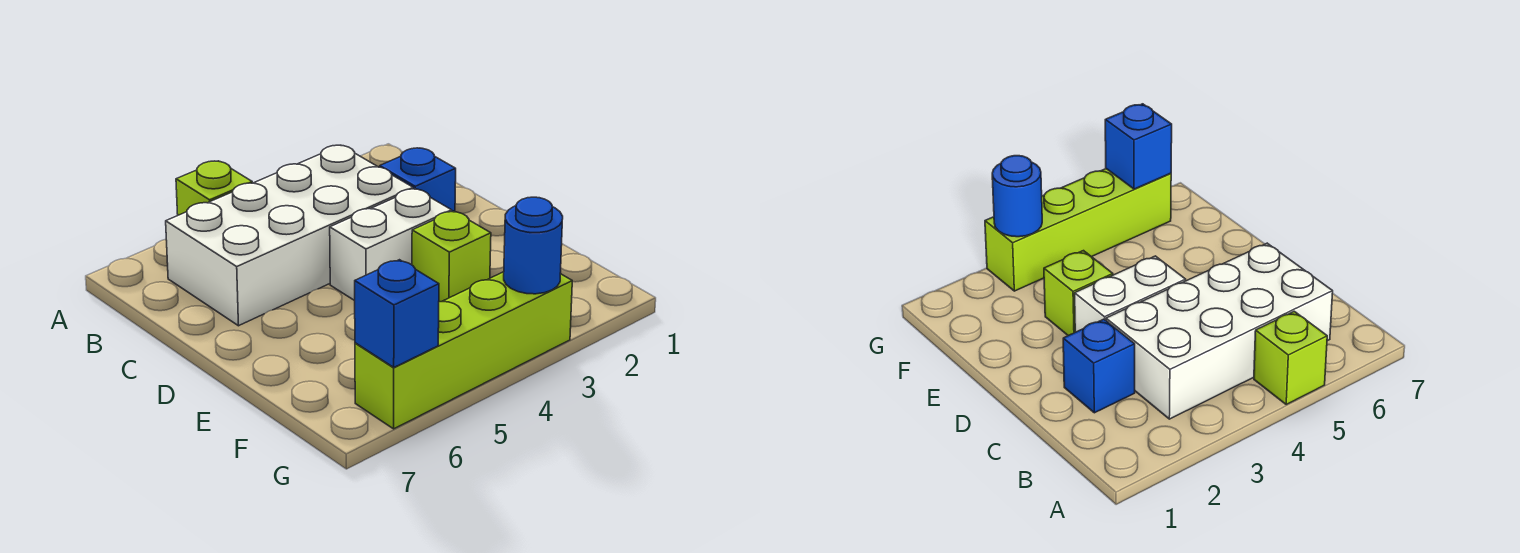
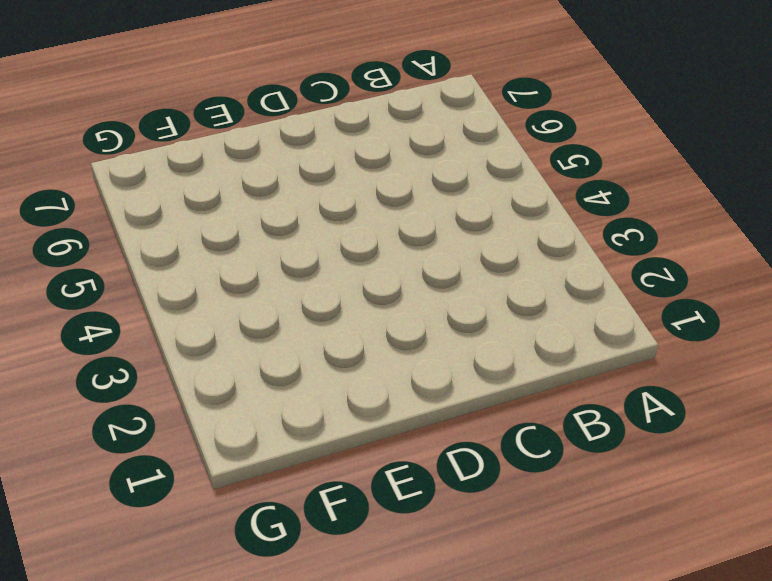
none -> lime brick A5 level 1
none -> white brick B3:C6 level 1

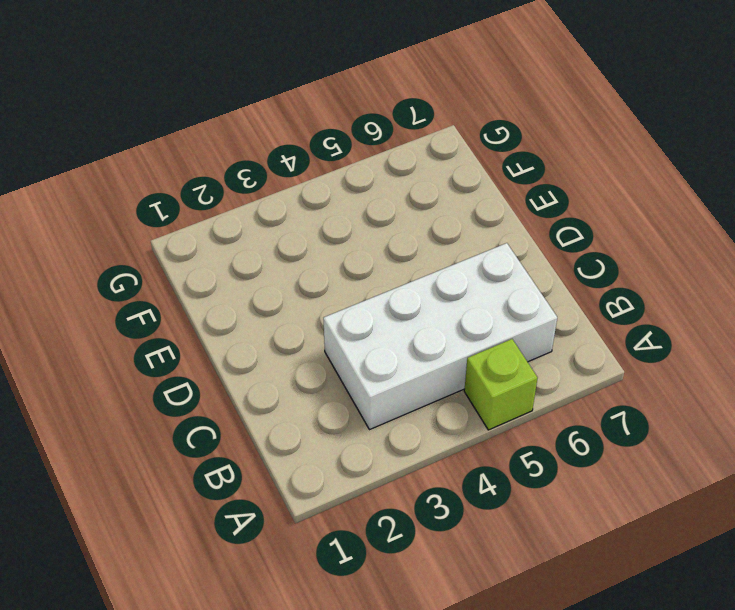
none -> blue brick C2 level 1
none -> white brick D3:D4 level 1

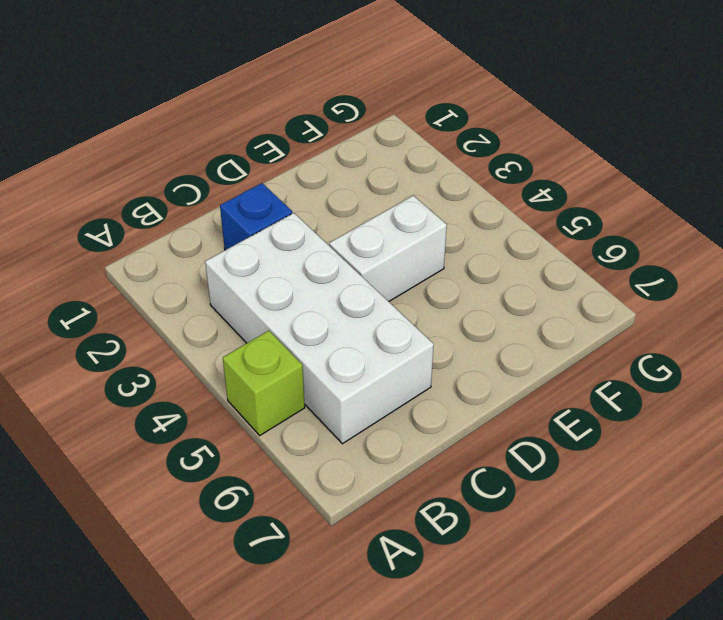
white brick D4:E4 level 1 -> white brick D3:D4 level 1
none -> lime brick E3 level 1
none -> lime brick G3:G6 level 1

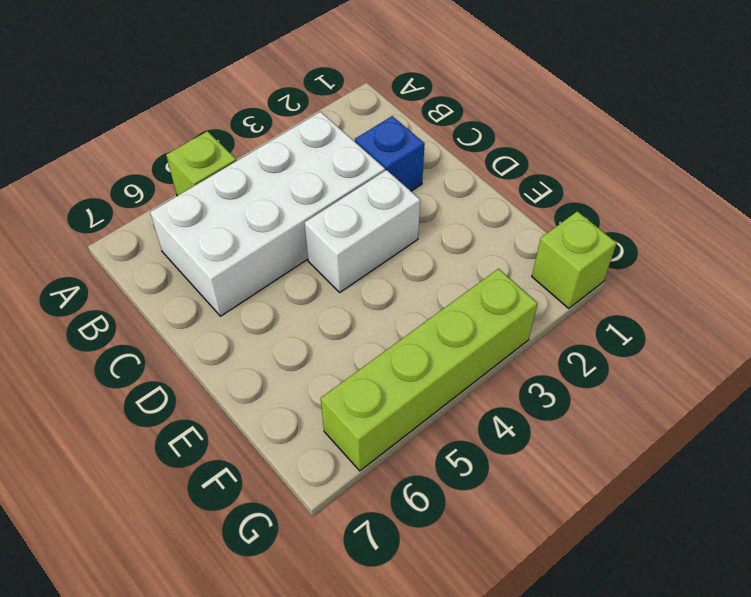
lime brick G1 level 1 -> lime brick E3 level 1
none -> blue round brick G3 level 2
none -> blue brick G6 level 2

